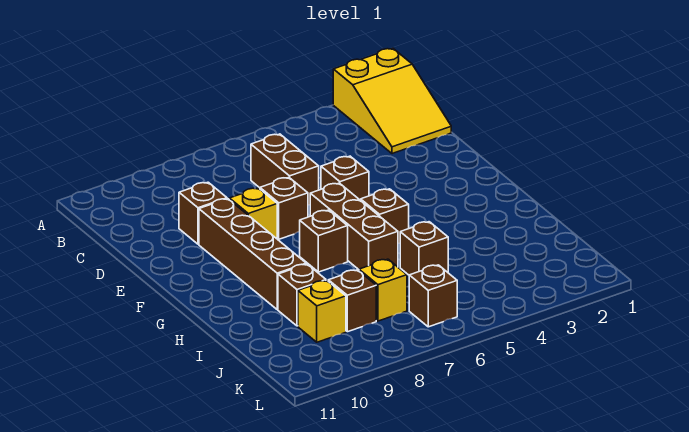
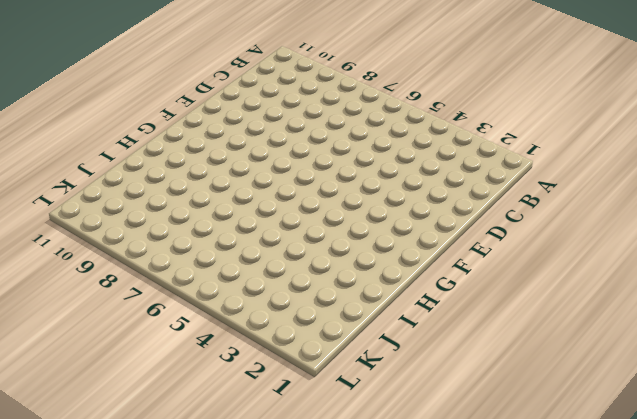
none -> yellow slope A1:C2 level 1 top A
none -> brown brick C6:D6 level 1
none -> brown brick D9 level 1

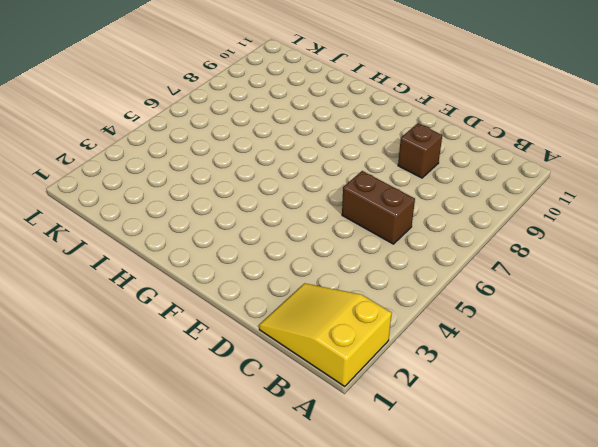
none -> brown brick E5 level 1
none -> brown brick E7 level 1
none -> yellow brick E8 level 1

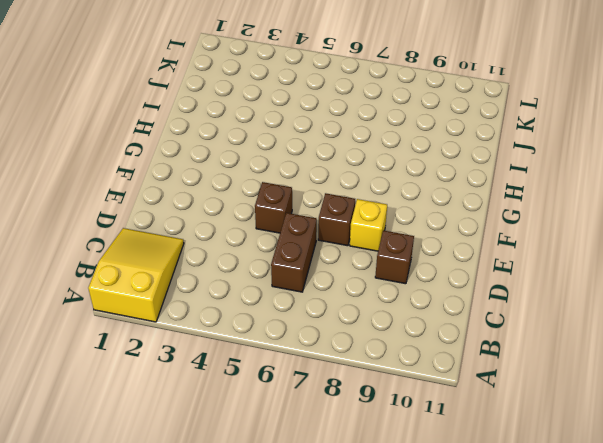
none -> brown brick E9:H9 level 1
none -> brown brick F6:H6 level 1
none -> brown brick G5 level 1

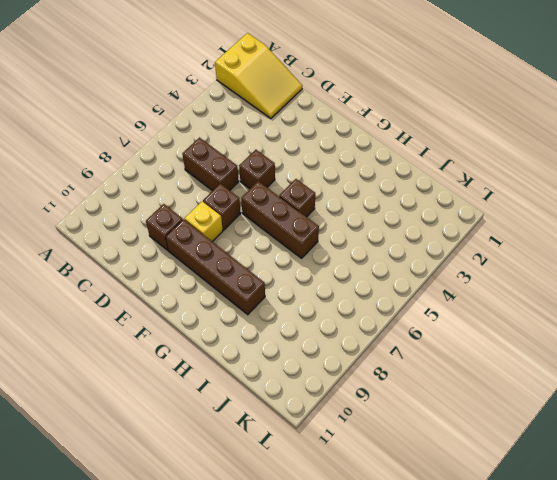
none -> brown brick G7 level 1
none -> brown brick I5 level 1
none -> brown brick I9 level 1

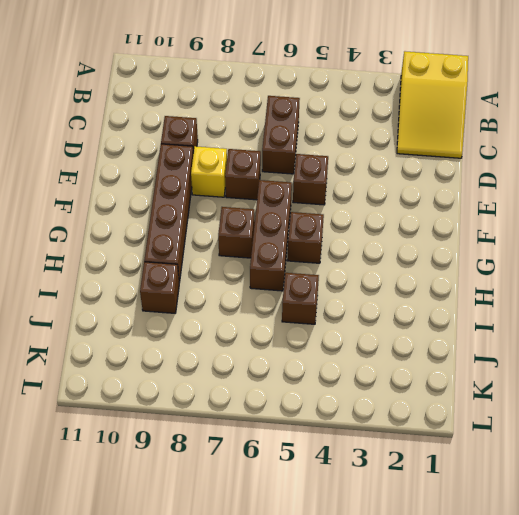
none -> yellow brick J7 level 1
none -> brown brick J8 level 1
none -> yellow brick J9 level 1

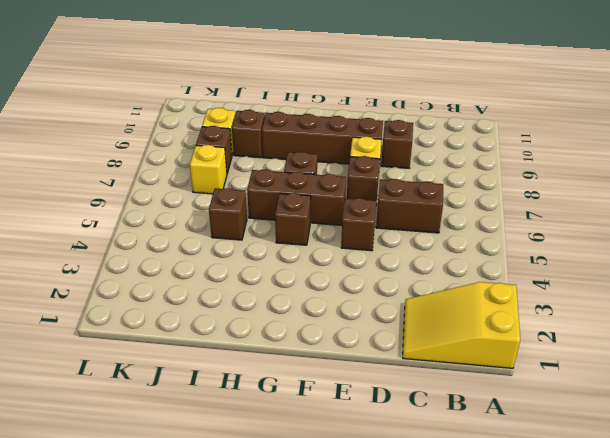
none -> brown brick K6 level 1

